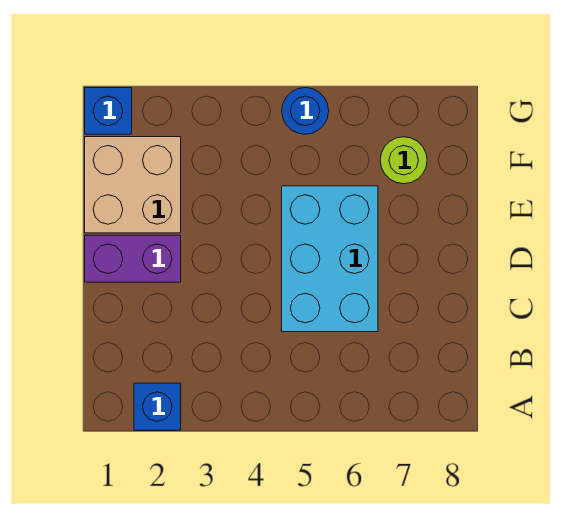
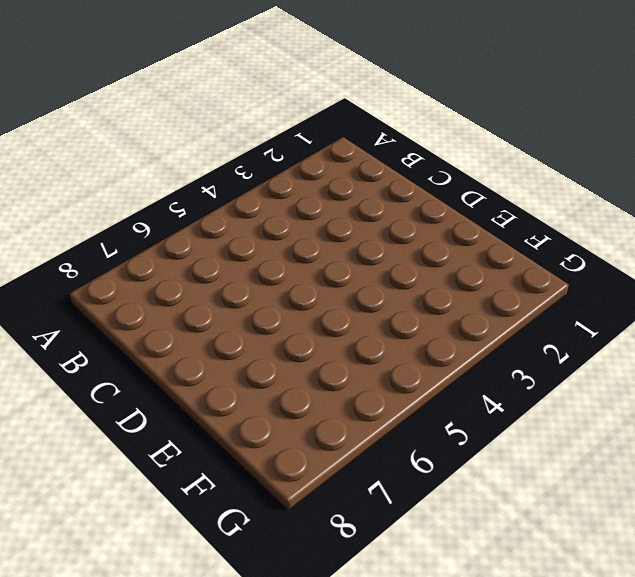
none -> blue brick A2 level 1
none -> cyan brick C5:E6 level 1

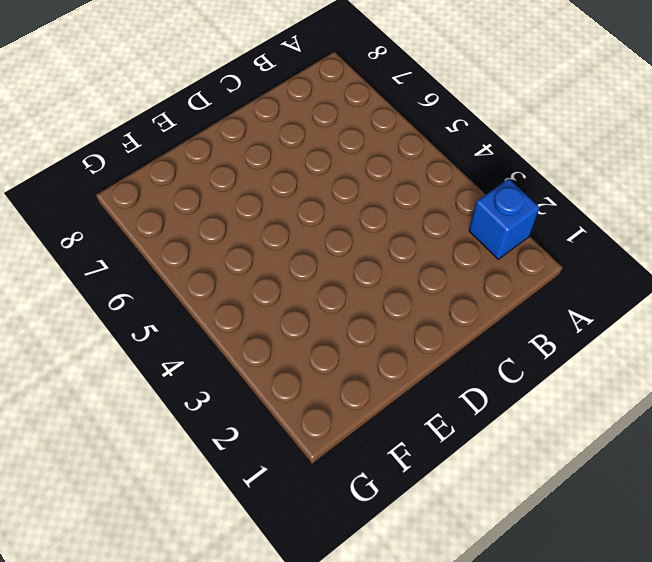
none -> cyan brick C5:E6 level 1
none -> purple brick D1:D2 level 1

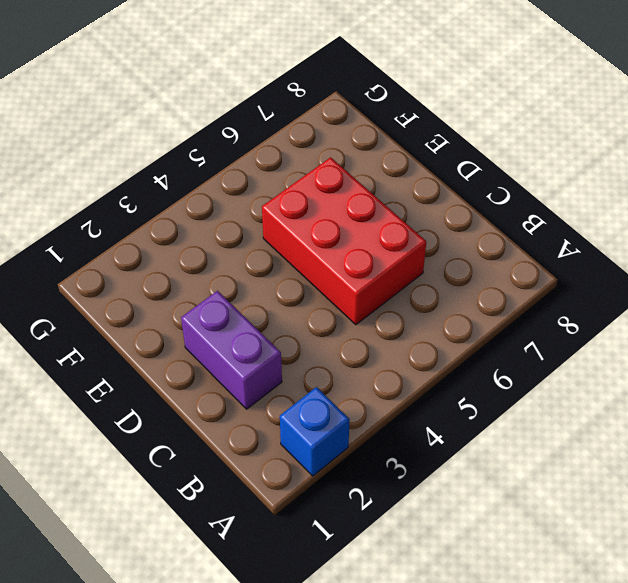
purple brick C2:D2 level 1 -> purple brick D1:D2 level 1
red brick C5:E6 level 1 -> cyan brick C5:E6 level 1
none -> tan brick E1:F2 level 1
none -> lime round brick F7 level 1

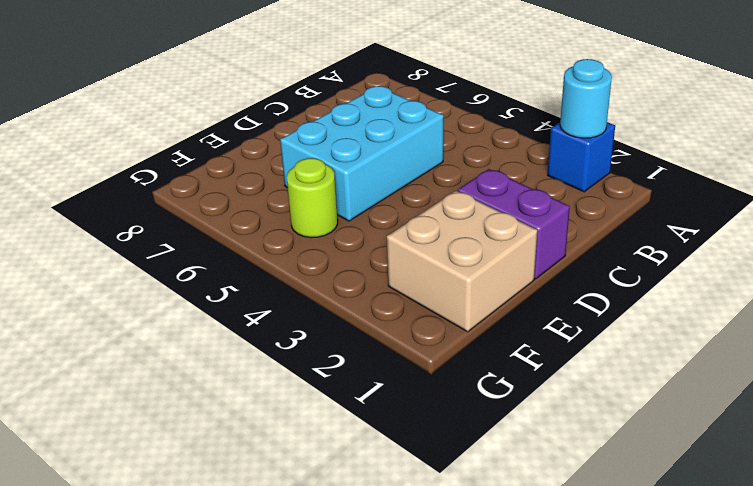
cyan round brick A2 level 2 -> none
lime round brick F5 level 1 -> lime round brick F7 level 1
none -> blue brick G1 level 1
none -> blue round brick G5 level 1

